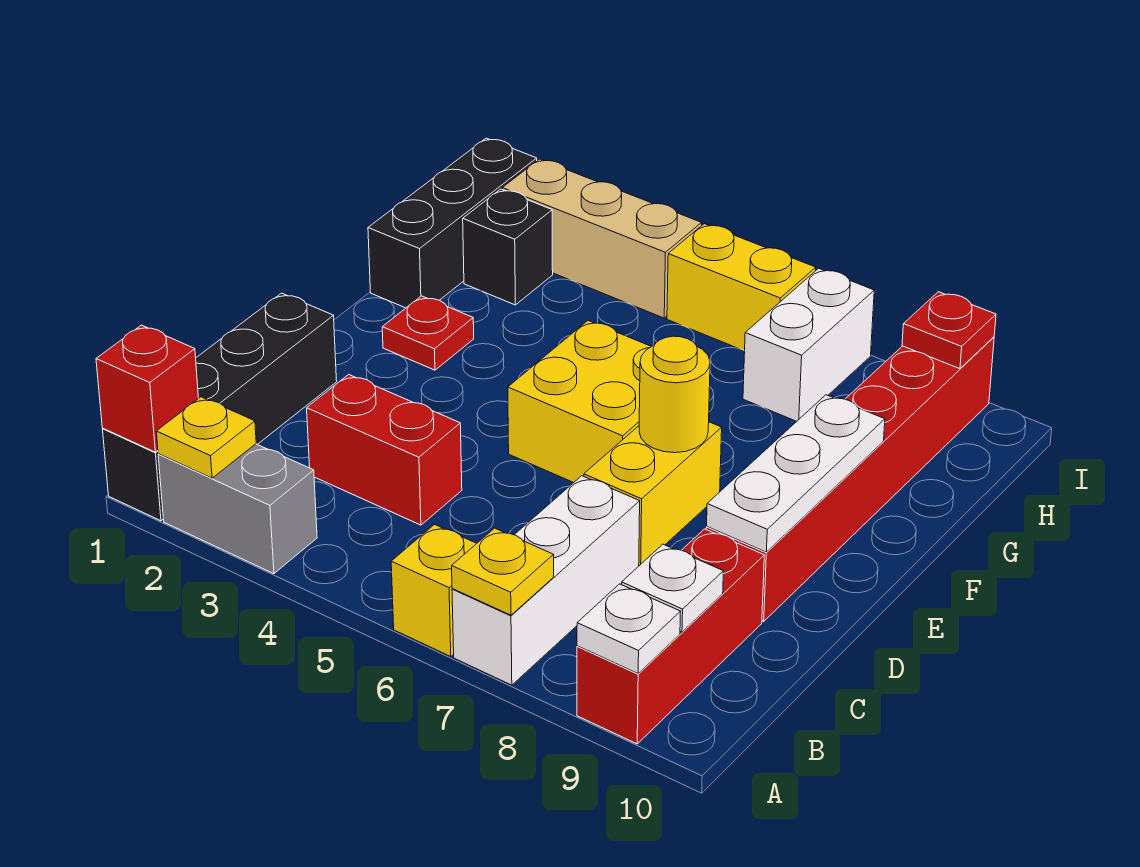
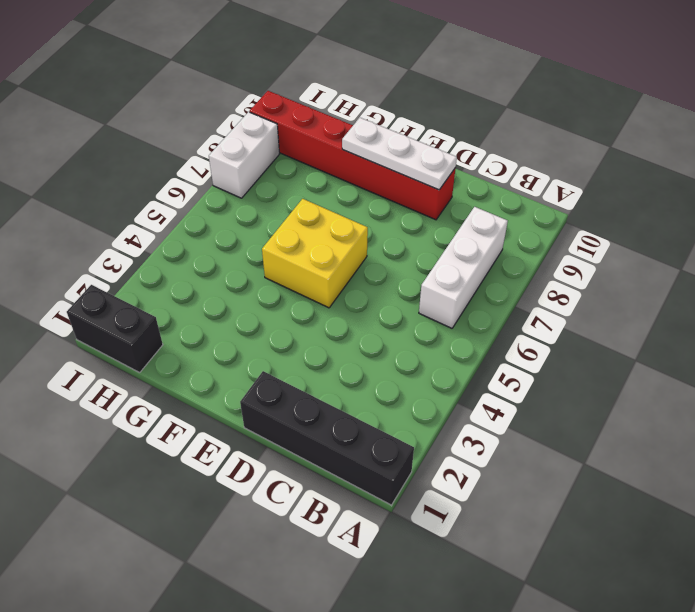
white brick B6:B8 level 1 -> white brick A7:C7 level 1
black brick H1:I1 level 1 -> black brick G1:I1 level 1
white brick I7:I8 level 1 -> white brick H7:I7 level 1
none -> grey brick A2:A3 level 1
none -> yellow brick A6 level 1
none -> red brick A9:C9 level 1

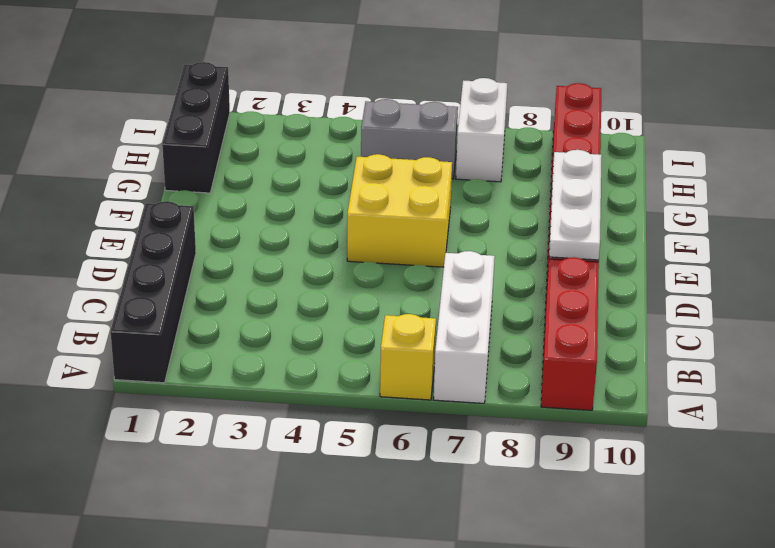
grey brick H5:H6 level 1 -> grey brick A2:A3 level 1
none -> red brick C3:C4 level 1
none -> yellow brick D7:E7 level 1
none -> red plate F2 level 1

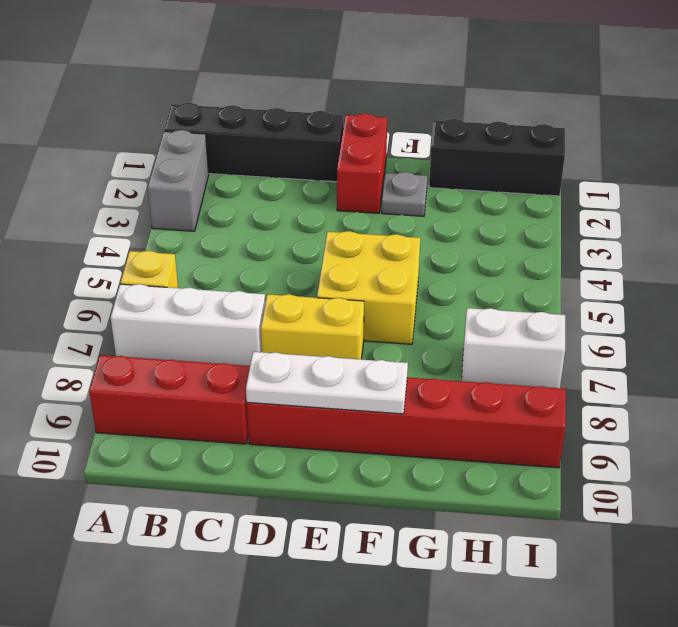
red brick E1:E2 level 1 -> red brick C3:C4 level 1
grey plate F2 level 1 -> red plate F2 level 1
none -> black brick H2 level 1
none -> tan brick I2:I4 level 1
none -> yellow brick I5:I6 level 1

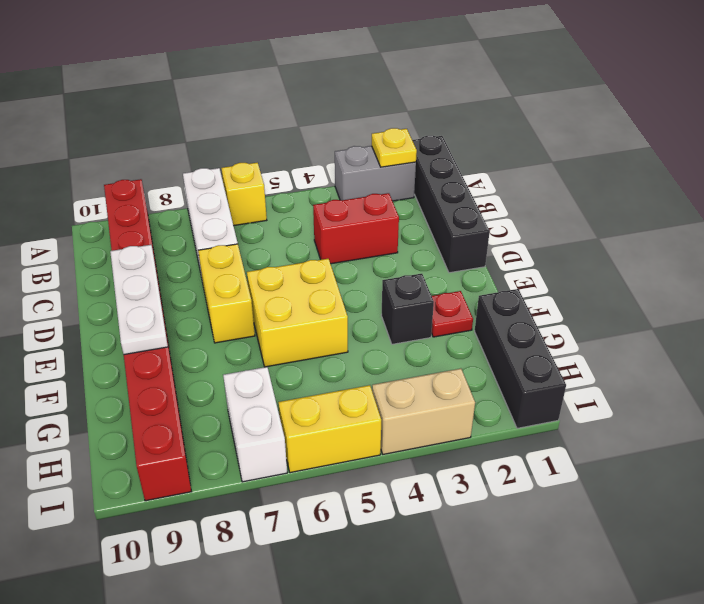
black brick F3 level 1 -> black brick H2 level 1
tan brick I3:I4 level 1 -> tan brick I2:I4 level 1
none -> red brick A1 level 2
none -> yellow plate A7 level 2
none -> white plate A9 level 2

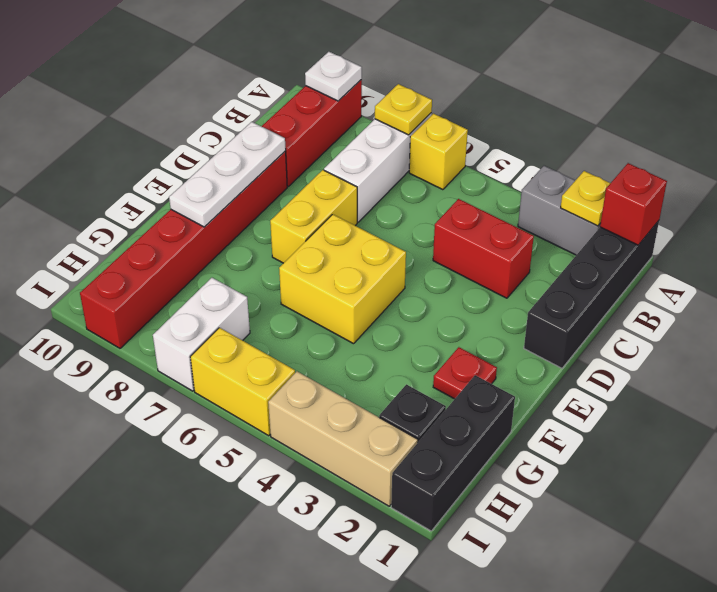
none -> white plate B9 level 2
none -> yellow round brick E7 level 2
none -> red plate I9 level 2

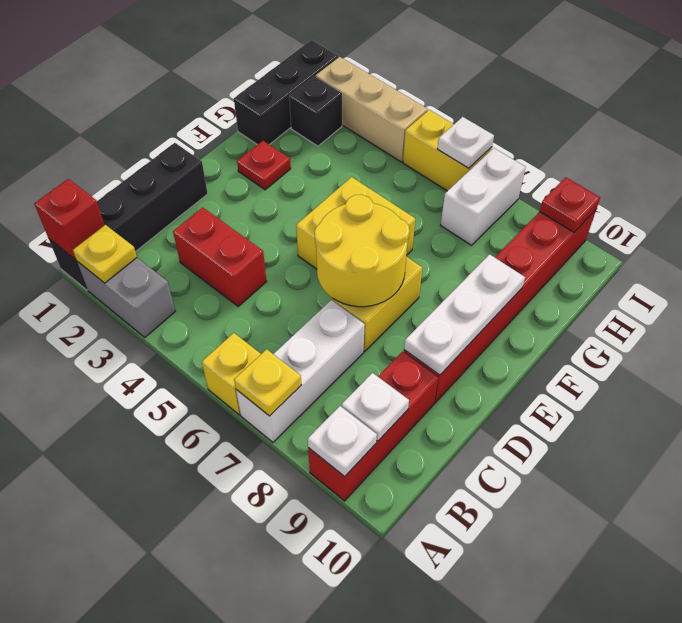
yellow round brick D6:E7 level 2 -> yellow round brick E7 level 2
white plate I6 level 2 -> none

